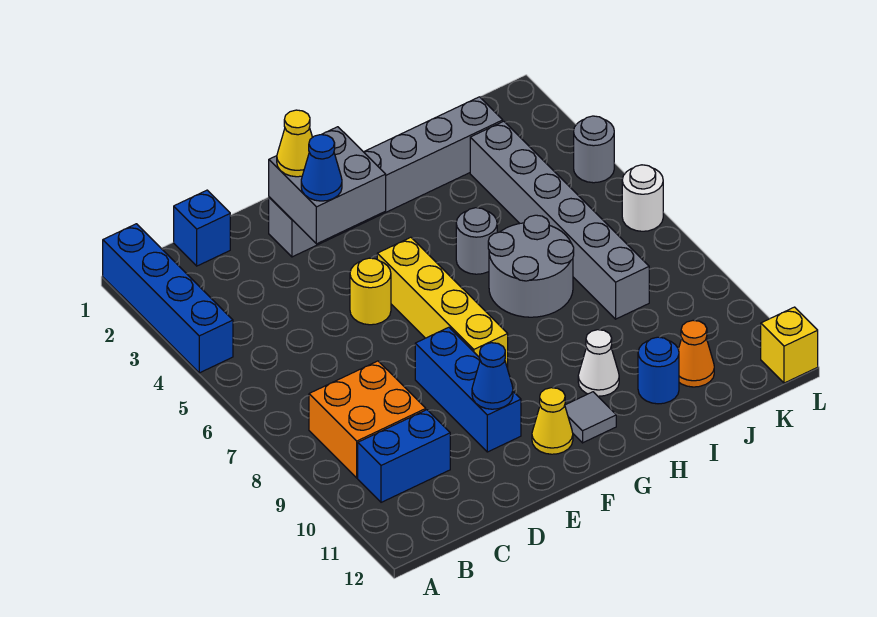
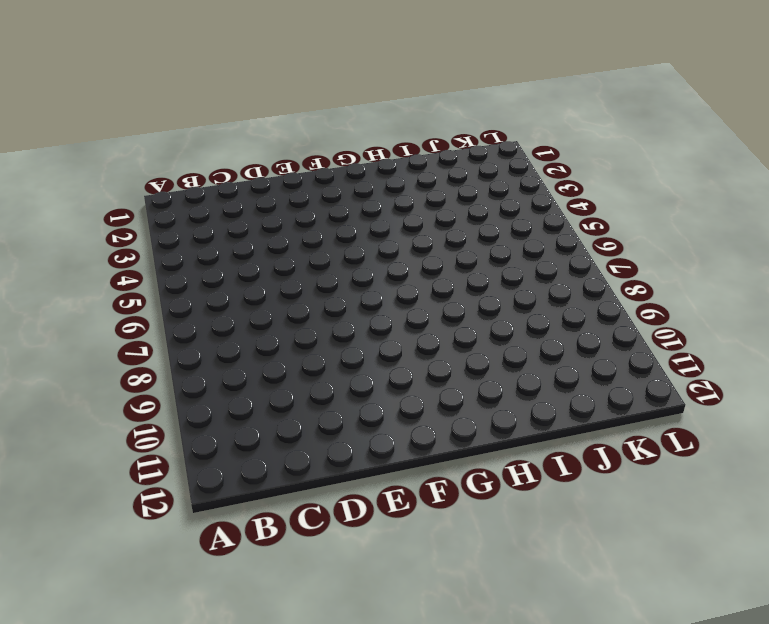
none -> blue brick A1:A4 level 1
none -> orange brick B8:C9 level 1
none -> blue brick B10:C10 level 1

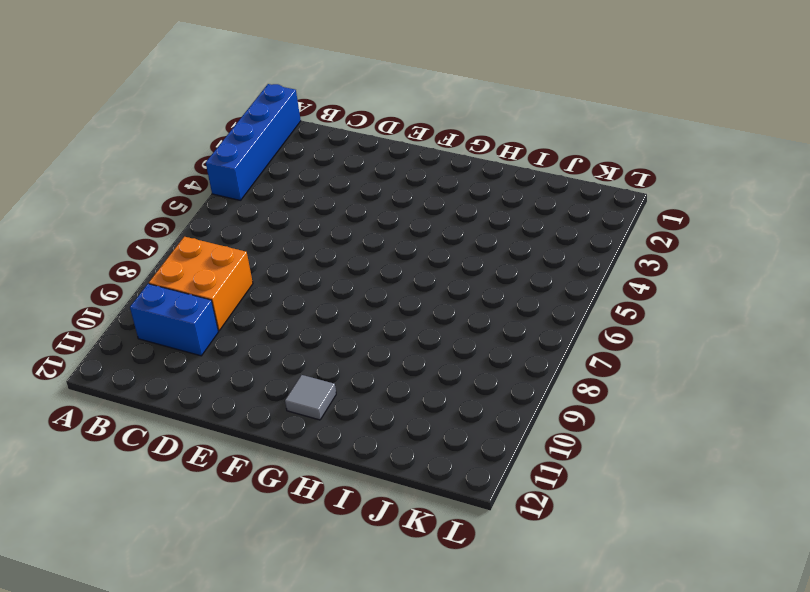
none -> blue brick C1 level 1
none -> grey brick E2:J2 level 1
none -> yellow round brick E5 level 1

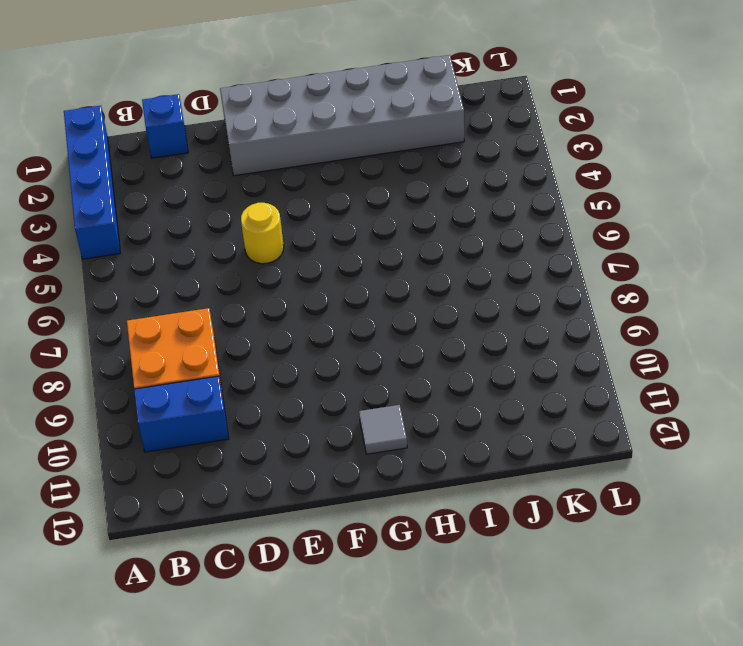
grey brick E1:J2 level 1 -> grey brick E2:J2 level 1
none -> blue brick E8:E10 level 1
none -> yellow brick F5:F8 level 1
none -> yellow cone F11 level 1

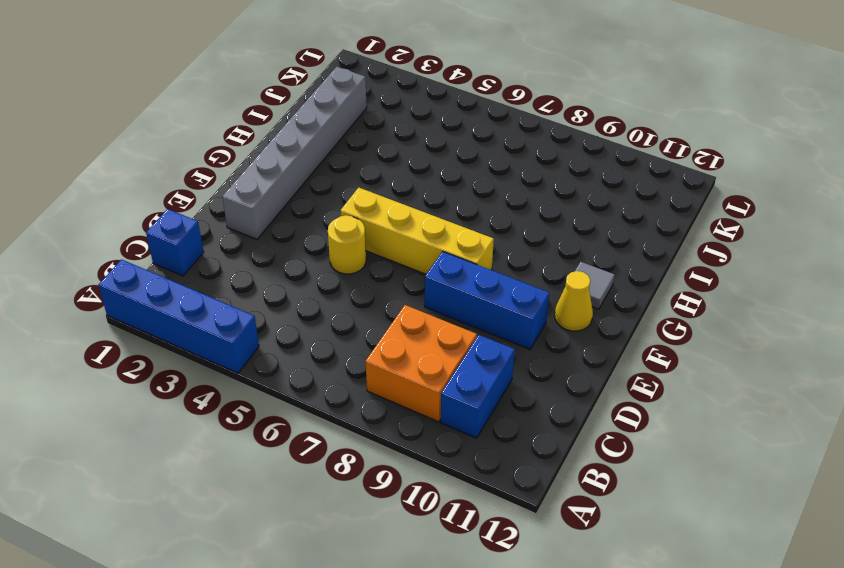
none -> grey round brick H5 level 1
none -> grey round brick H6:I7 level 1
none -> white cone H10 level 1

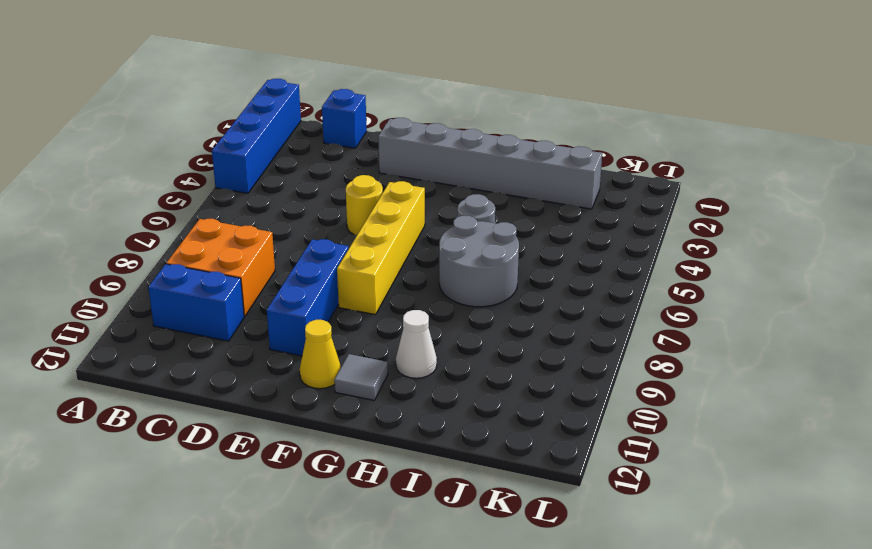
none -> blue round brick I11 level 1
none -> grey brick J3:J8 level 1
none -> orange cone J11 level 1

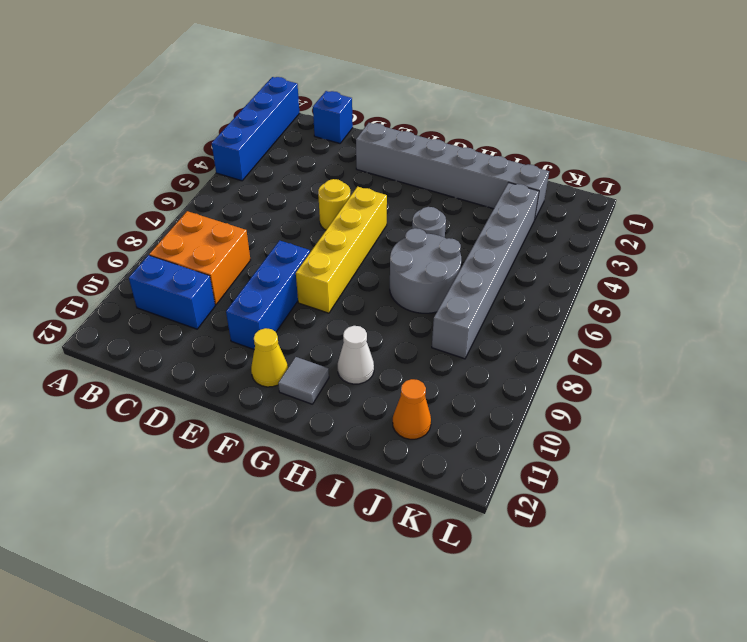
none -> blue round brick I11 level 1
none -> grey round brick L4 level 1
none -> white round brick L6 level 1

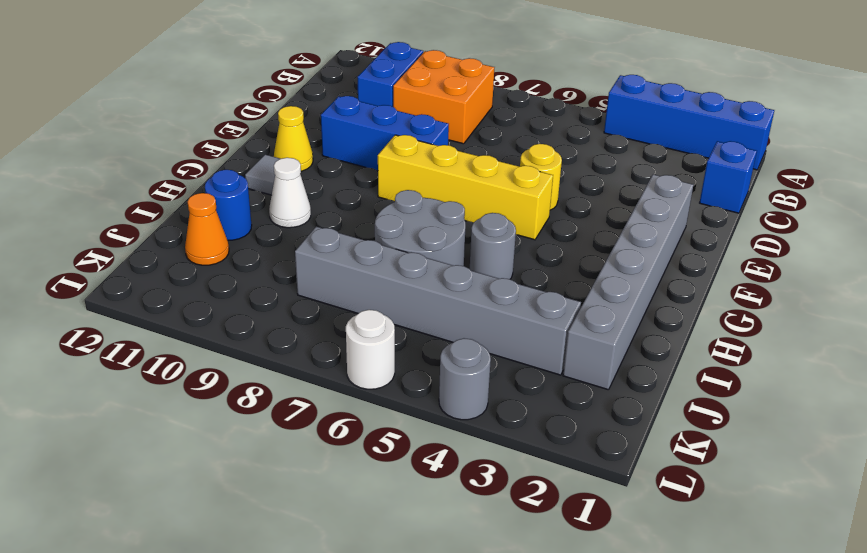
none -> yellow brick L12 level 1
none -> grey brick E2:F3 level 2
none -> blue cone E10 level 2

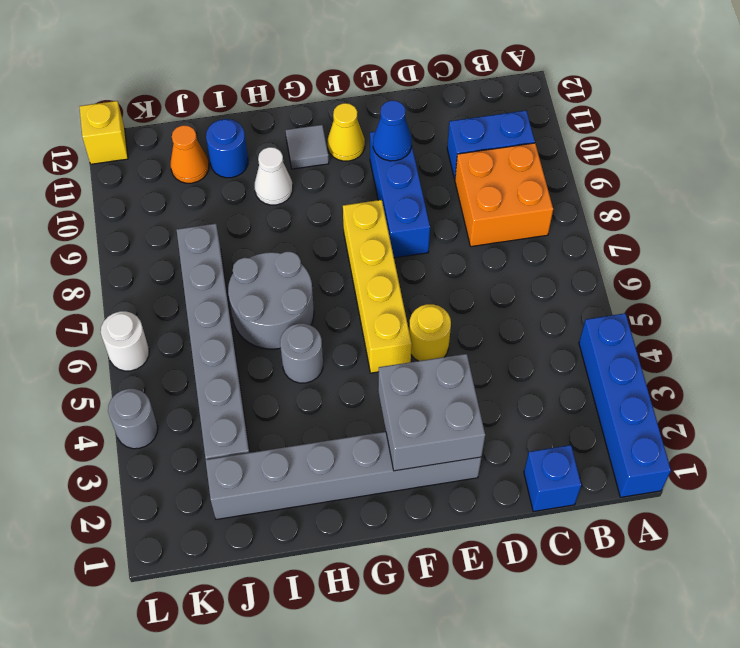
none -> yellow cone E2 level 3
none -> blue cone E3 level 3

